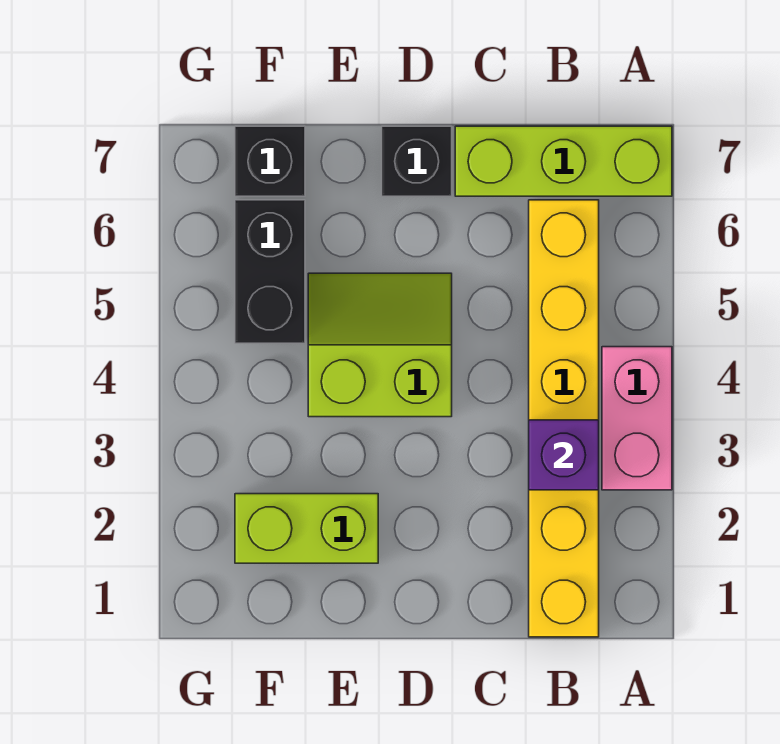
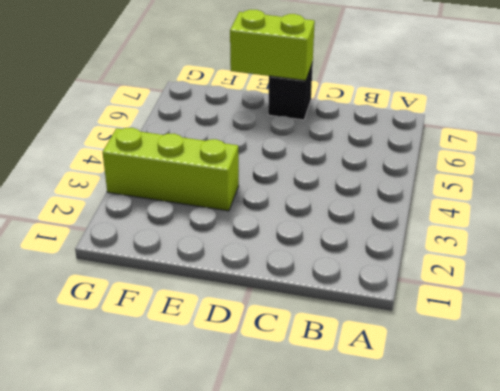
lime brick D7:E7 level 2 -> lime brick E2:F2 level 1
lime brick E3:G3 level 1 -> lime brick A7:C7 level 1
none -> pink brick A3:A4 level 1
none -> yellow brick B1:B6 level 1

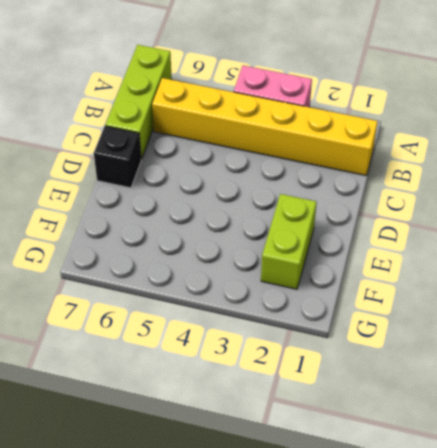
none -> lime slope D4:E5 level 1 top 4
none -> black brick F5:F6 level 1

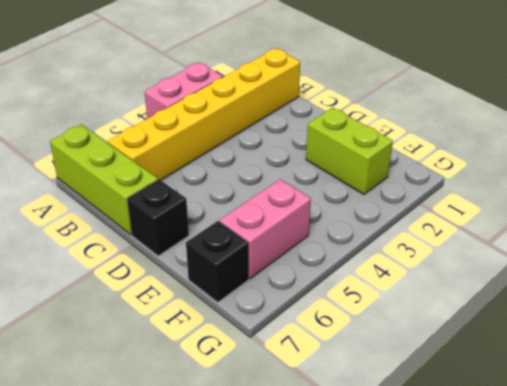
pink brick F5:F6 level 1 -> black brick F5:F6 level 1
none -> lime slope D4:E5 level 1 top 4
none -> purple brick B3 level 2

